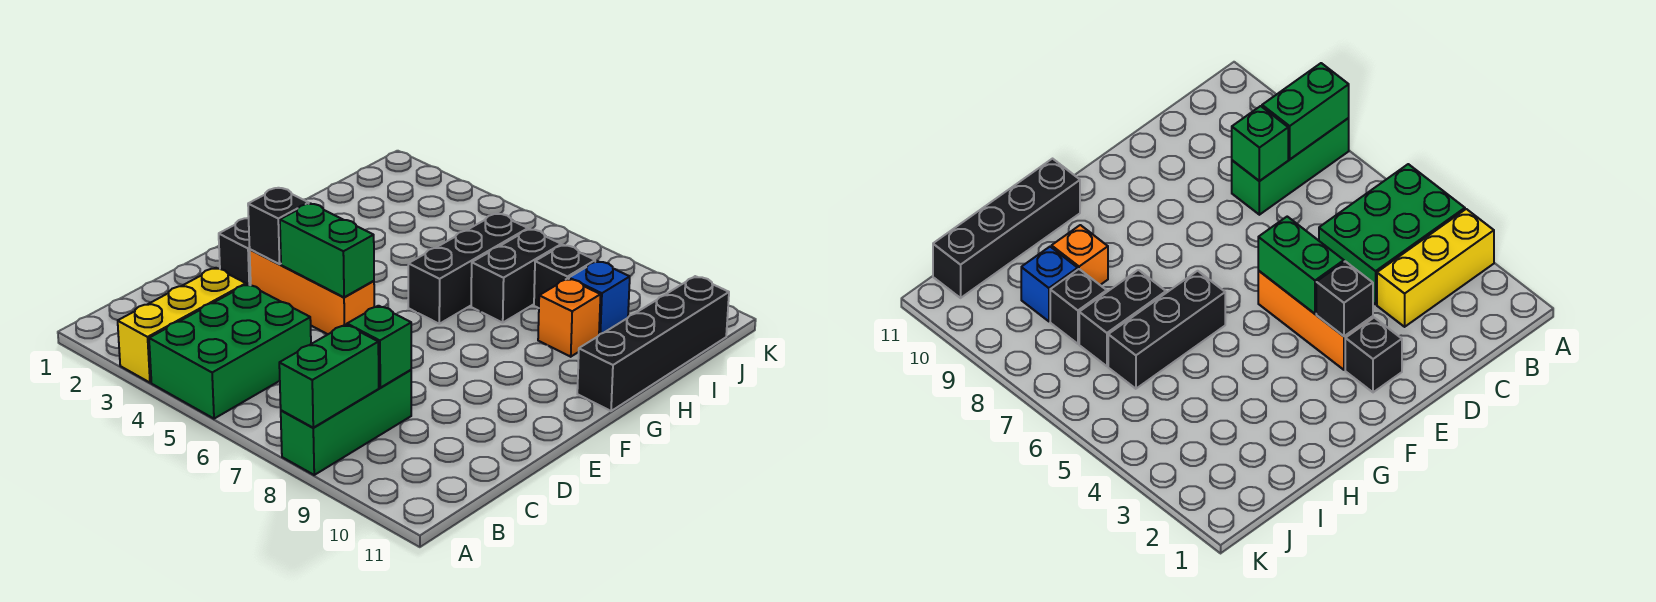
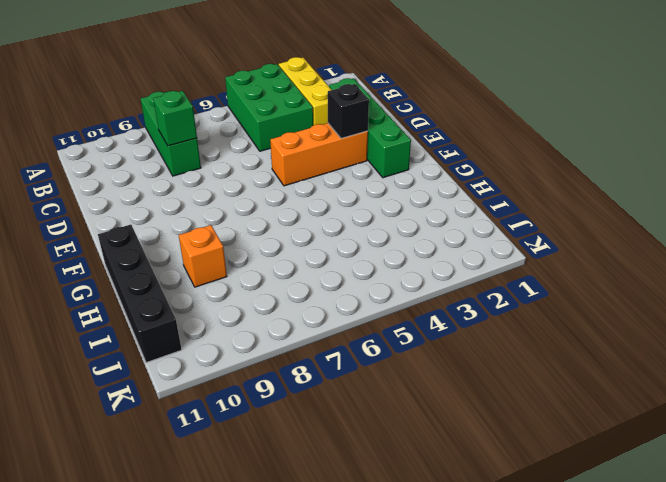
green brick C2:F2 level 1 -> black brick E2 level 1
none -> black brick G6:I6 level 1
none -> black brick H7:I7 level 1
none -> black brick I8 level 1

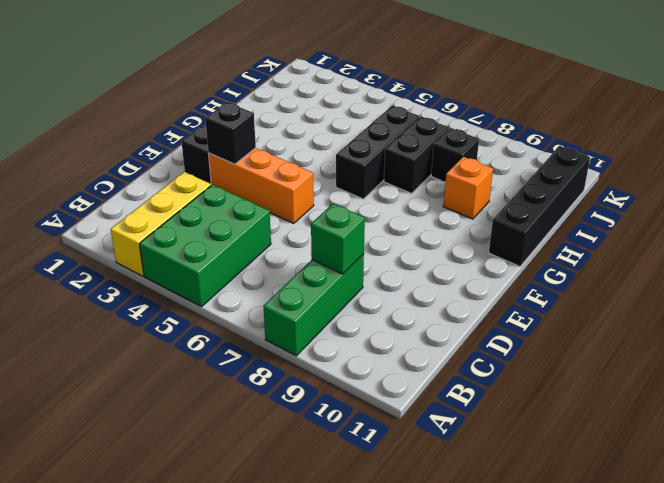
none -> blue brick I9 level 1
none -> green brick A8:B8 level 2
none -> green brick E4:E5 level 2

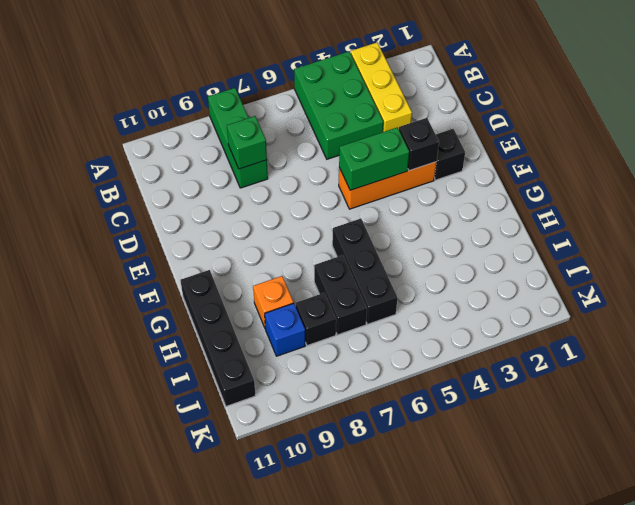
none -> green brick A8:B8 level 2

